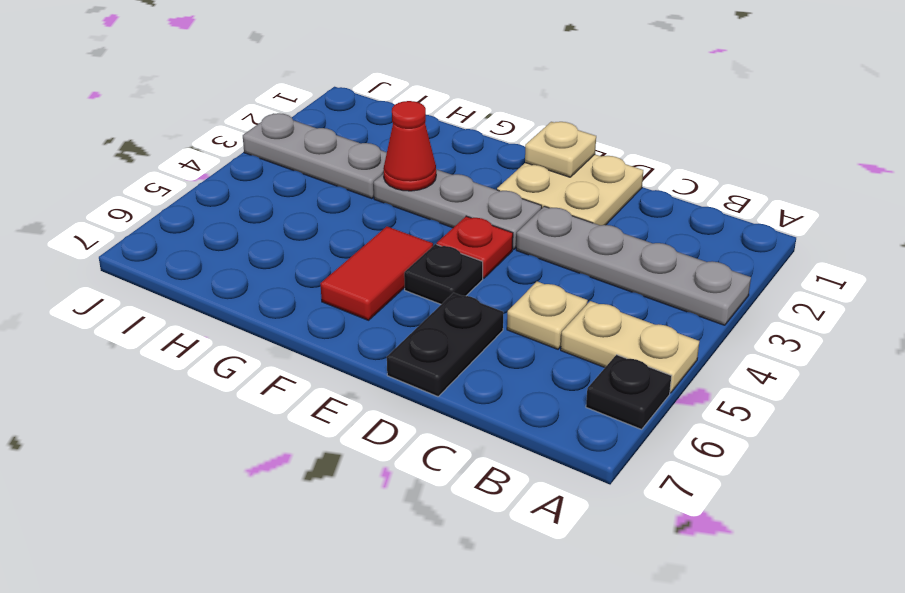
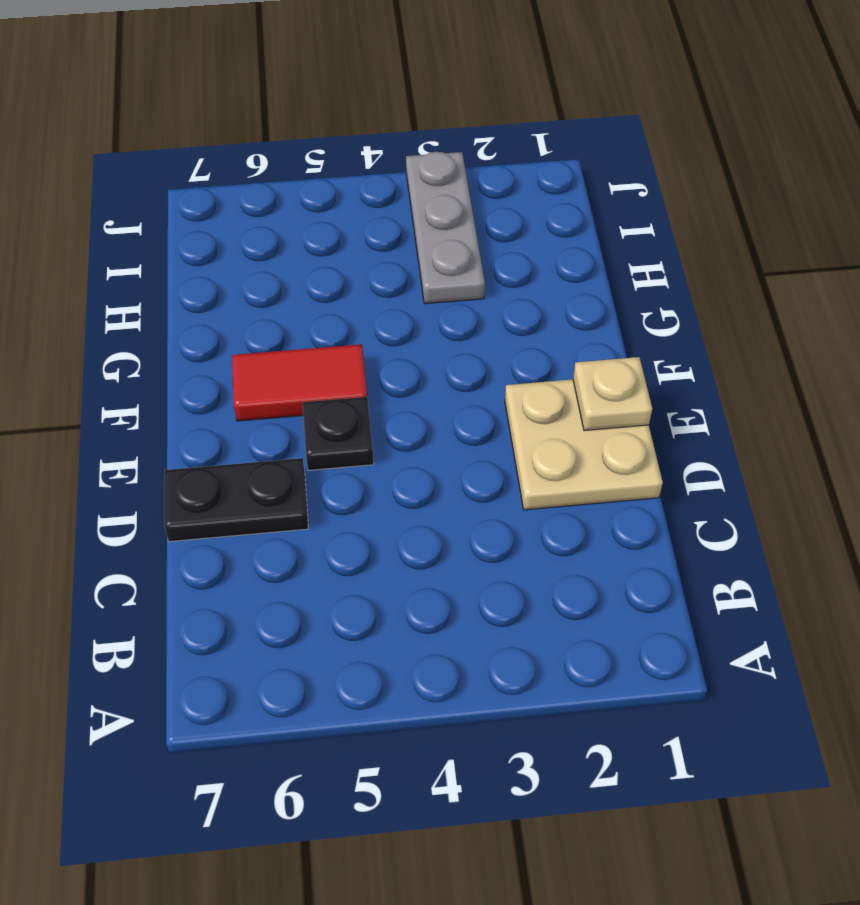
none -> grey plate A3:D3 level 1
none -> tan plate A5:B5 level 1
none -> black plate A6 level 1

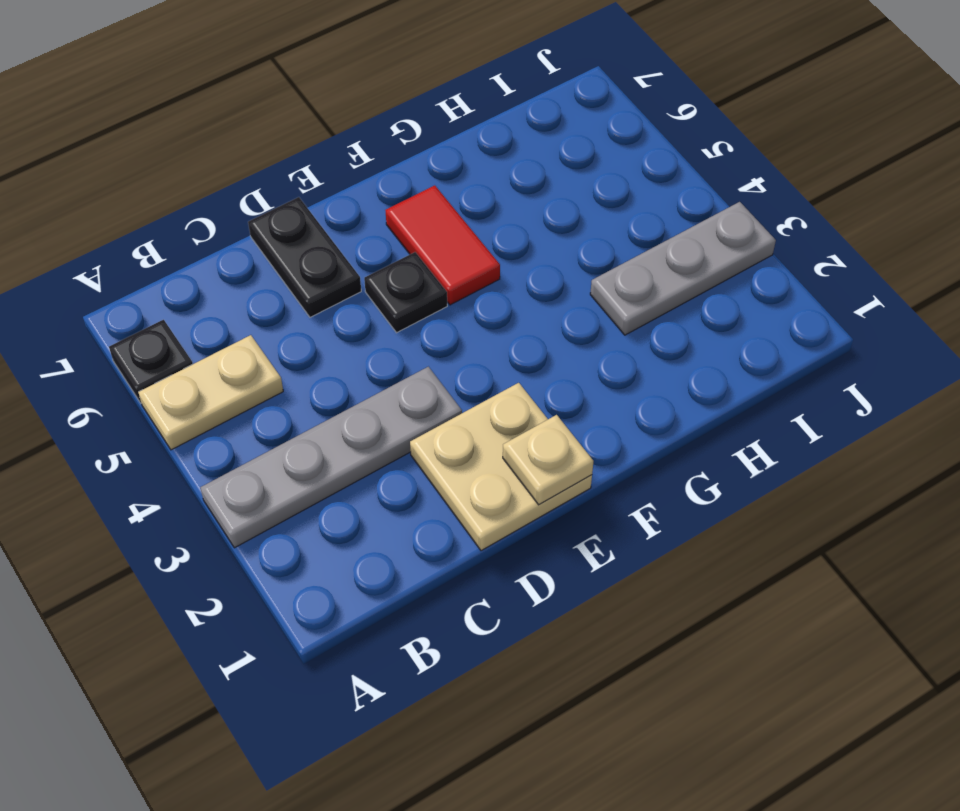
none -> tan plate C5 level 1
none -> grey plate E3:G3 level 1
none -> red plate E4 level 1

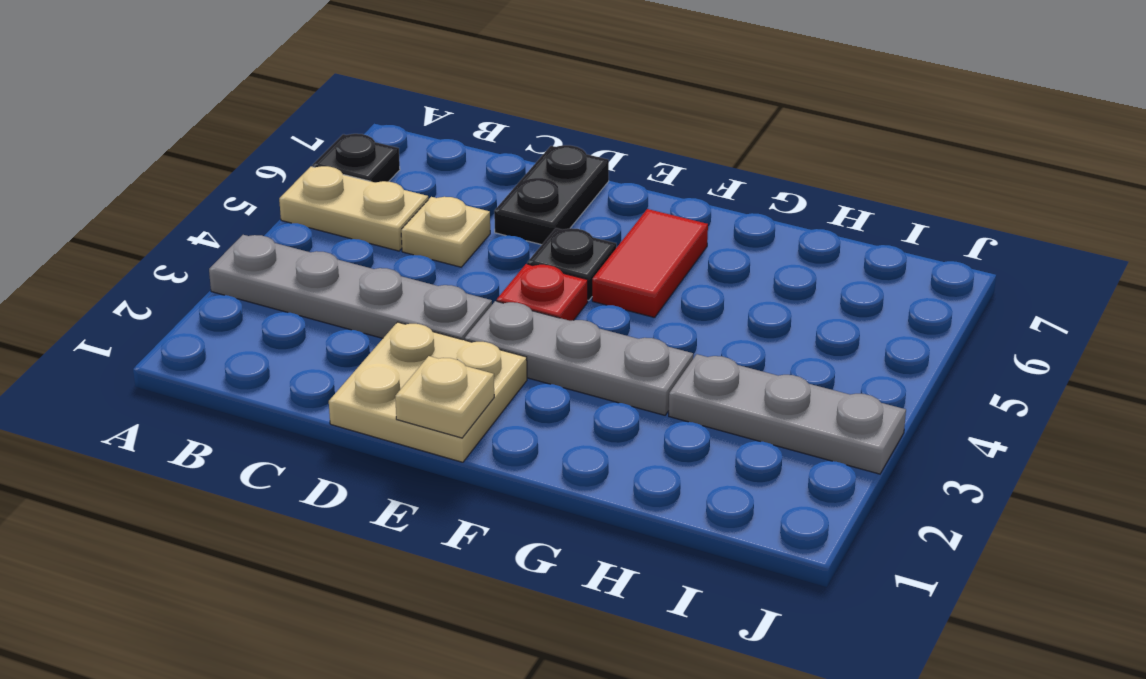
none -> red cone G3 level 2

